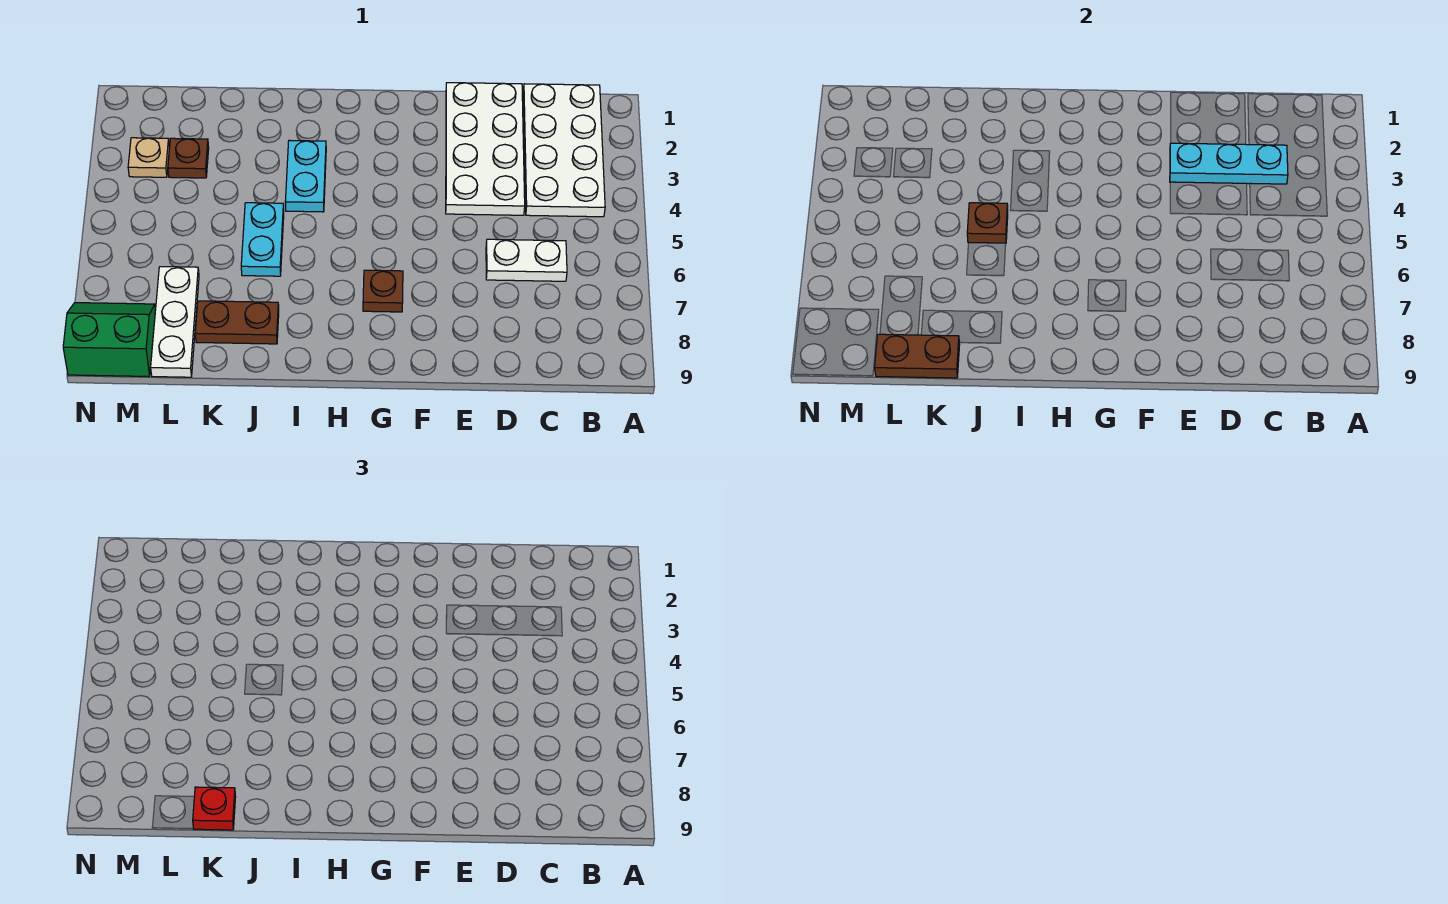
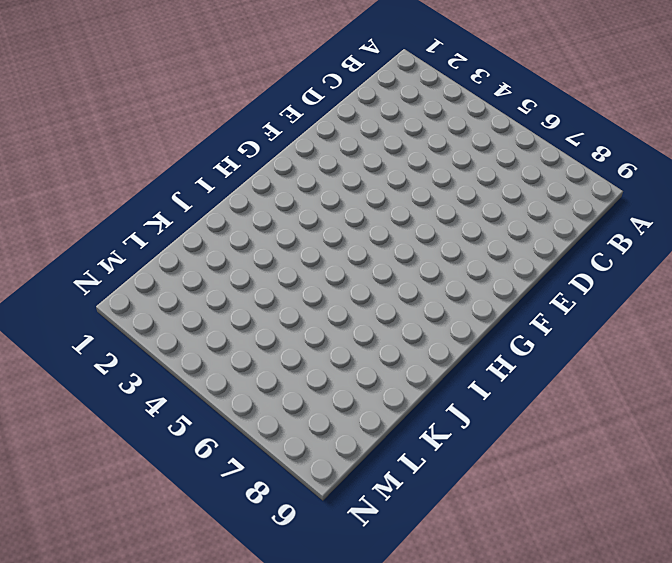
none -> white plate B1:C4 level 1
none -> white plate C6:D6 level 1
none -> white plate D1:E4 level 1

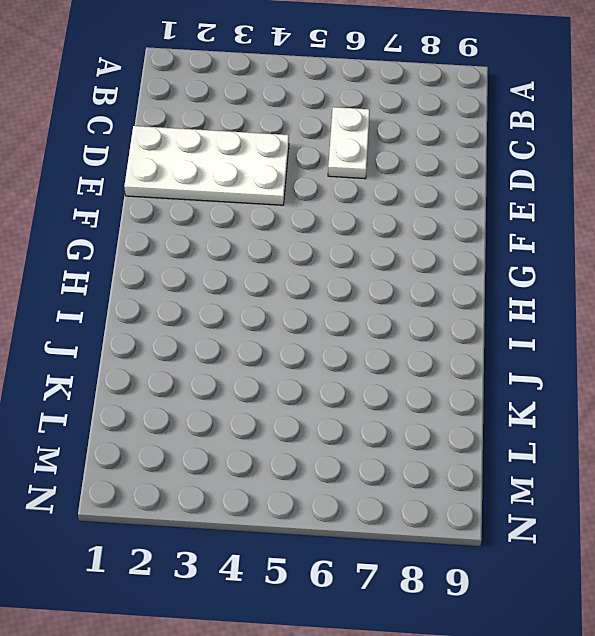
none -> white plate B1:C4 level 1
none -> brown plate G7 level 1
none -> cyan plate I3:I4 level 1

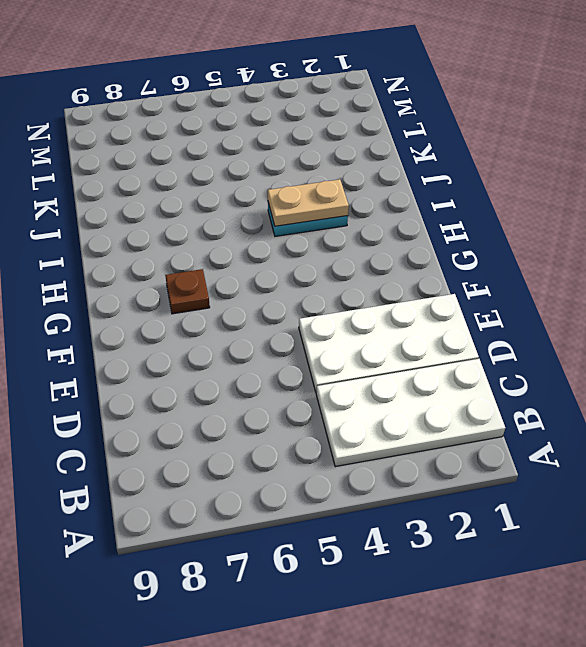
tan plate I3:I4 level 2 -> none
none -> white plate C6:D6 level 1
none -> cyan plate J5:J6 level 1
none -> brown plate J8:K8 level 1

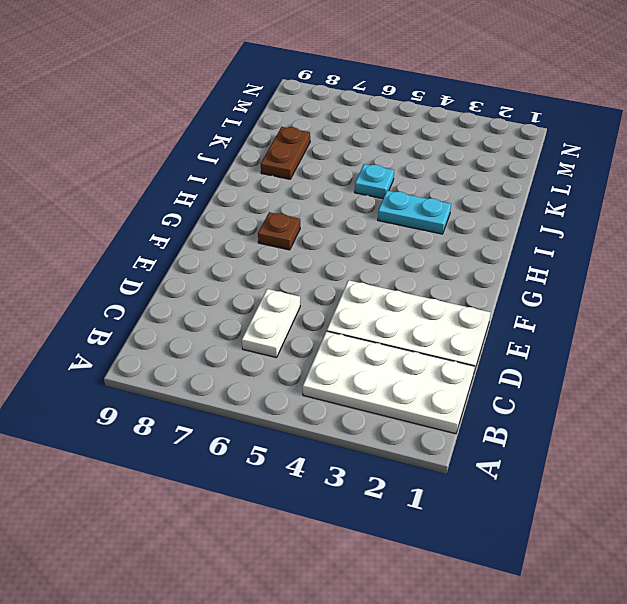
cyan plate J5 level 1 -> cyan plate J5:J6 level 1
none -> brown plate L3 level 1
none -> white plate L7:L9 level 1
none -> tan plate M3 level 1

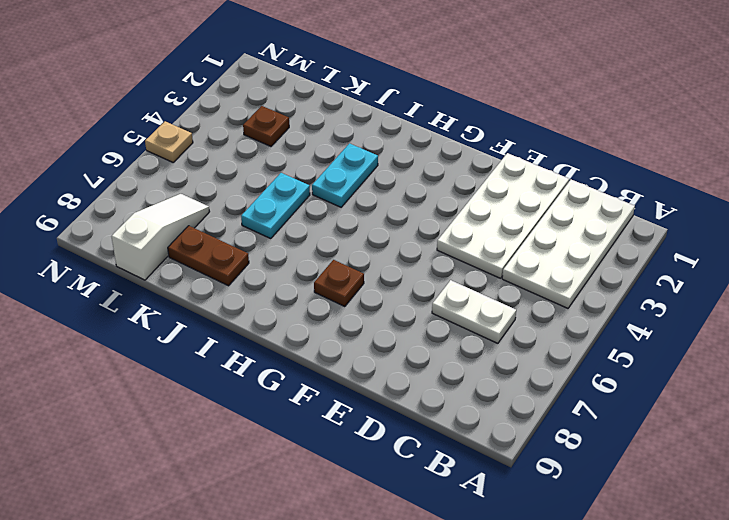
white slope L7:L9 level 1 top 9 -> white plate L7:L9 level 1
tan plate N5 level 1 -> tan plate M3 level 1
none -> green slope M8:N9 level 1 top 9
none -> cyan plate C3:E3 level 2
none -> brown plate J5 level 2

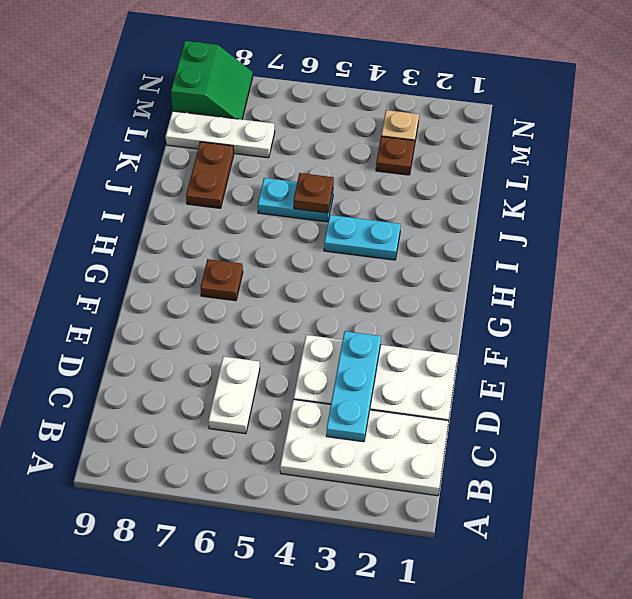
none -> brown plate K9:L9 level 2
none -> red plate K9 level 3

